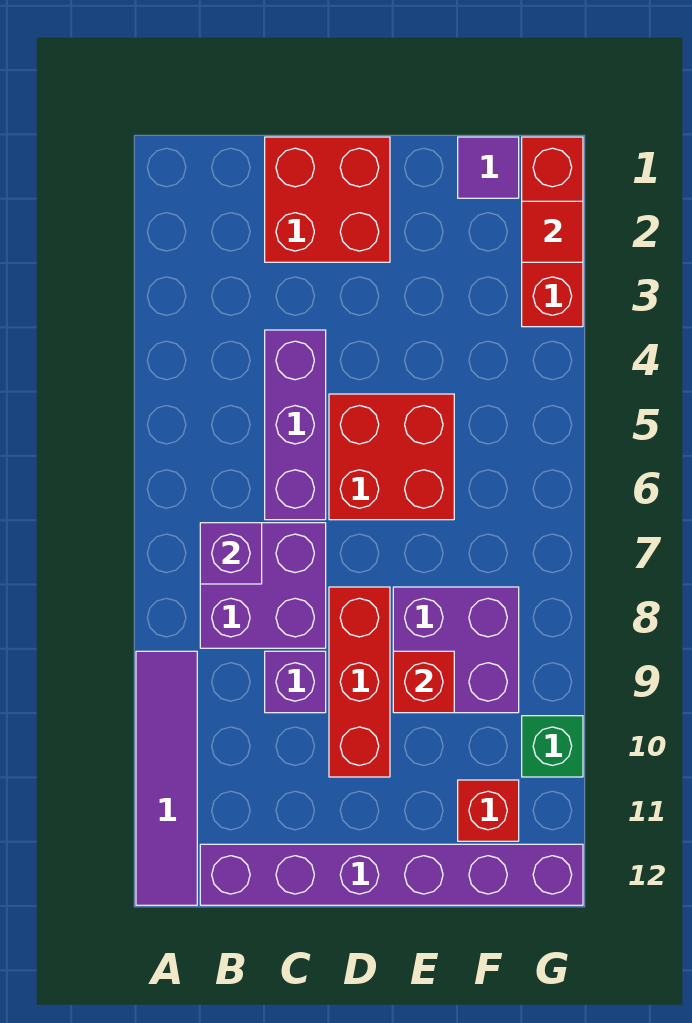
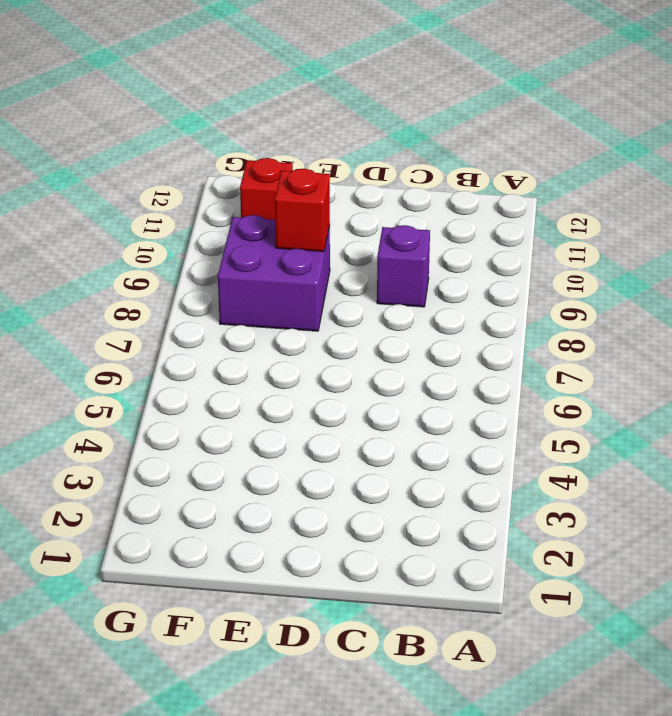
none -> purple tile A9:A12 level 1
none -> purple brick B7:C8 level 1
none -> purple brick B12:G12 level 1

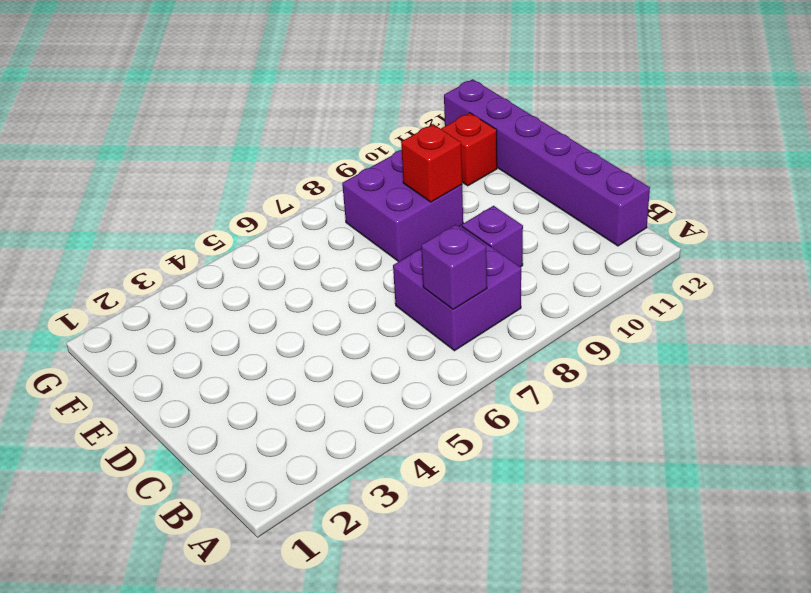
none -> purple tile A9:A12 level 1
none -> red brick C1:D2 level 1
none -> purple brick C4:C6 level 1

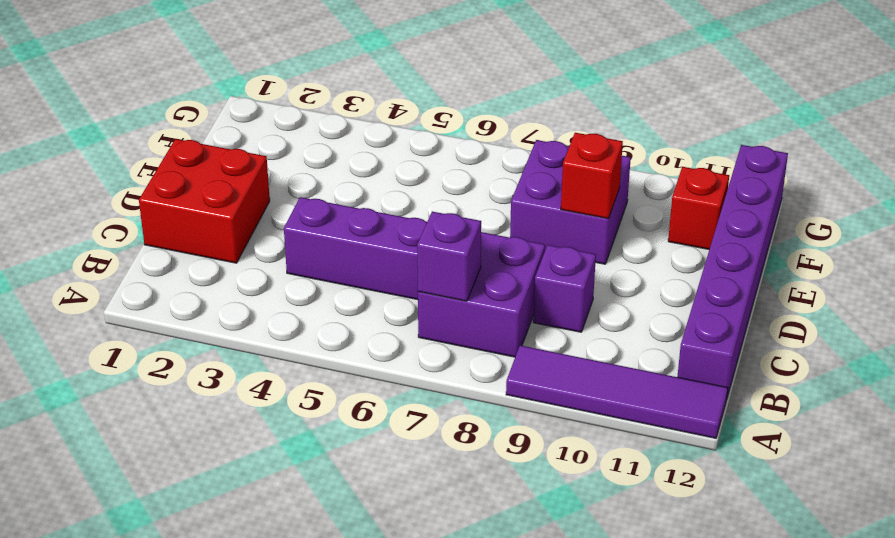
none -> red brick D5:E6 level 1
none -> red brick D8:D10 level 1
none -> purple tile F1 level 1

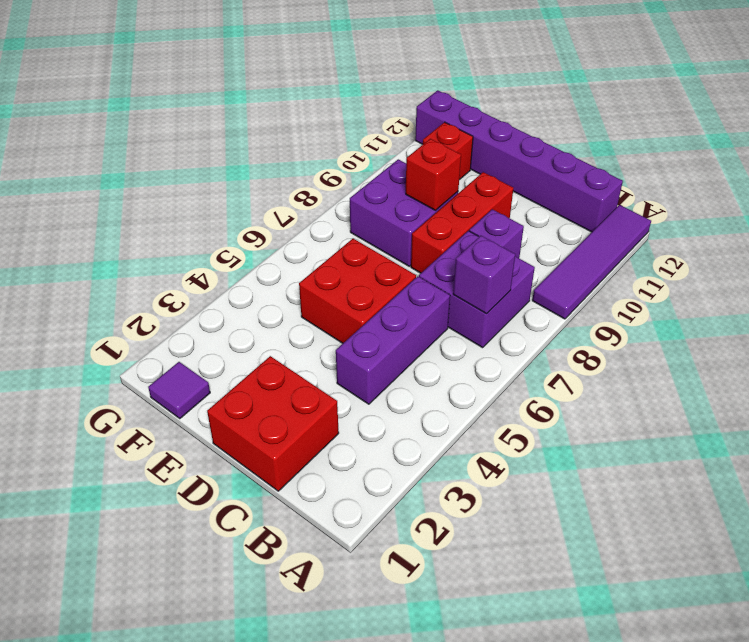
none -> red brick G1:G3 level 1
none -> green brick G10 level 1
none -> red tile G2 level 2

